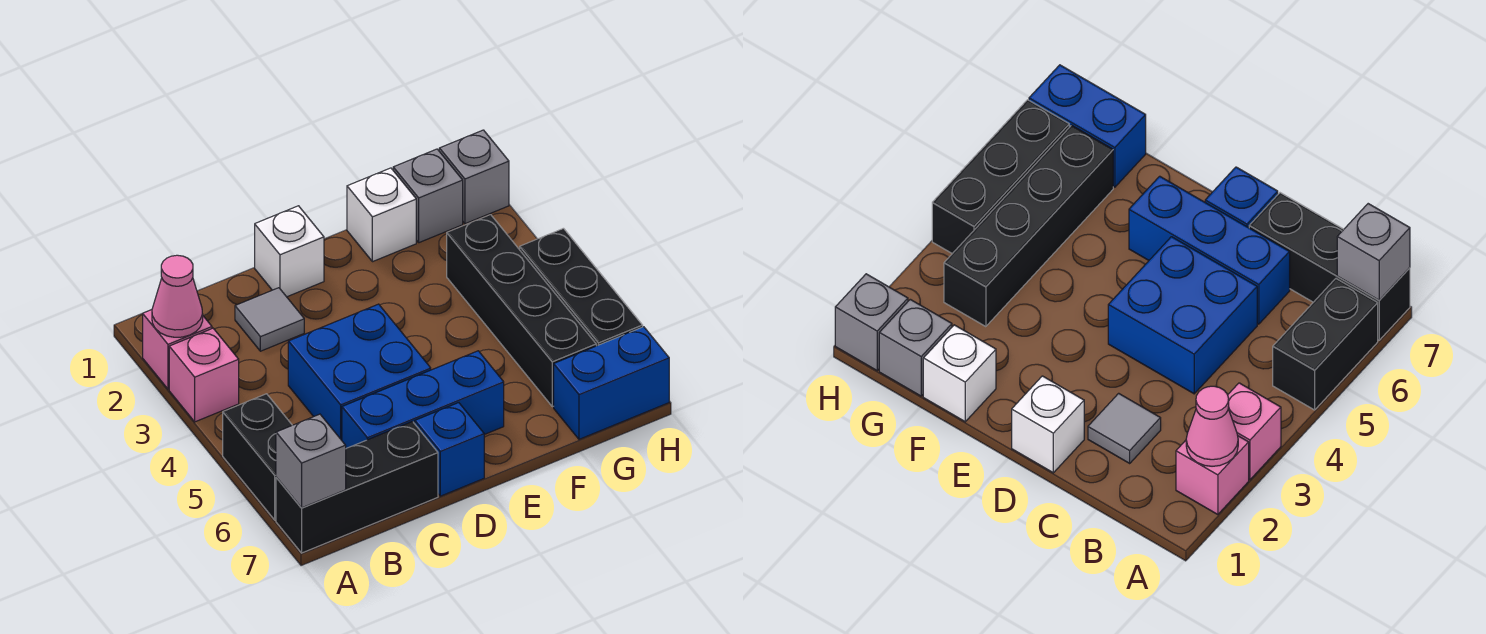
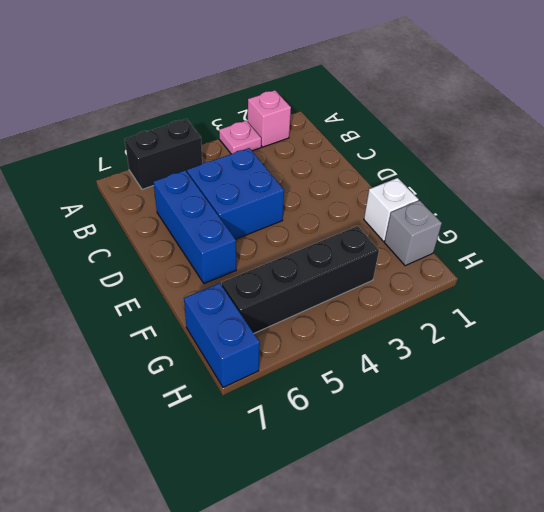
pink plate A3 level 1 -> pink brick A3 level 1
none -> black brick A7:C7 level 1
none -> grey tile C2 level 1
none -> white brick D1 level 1

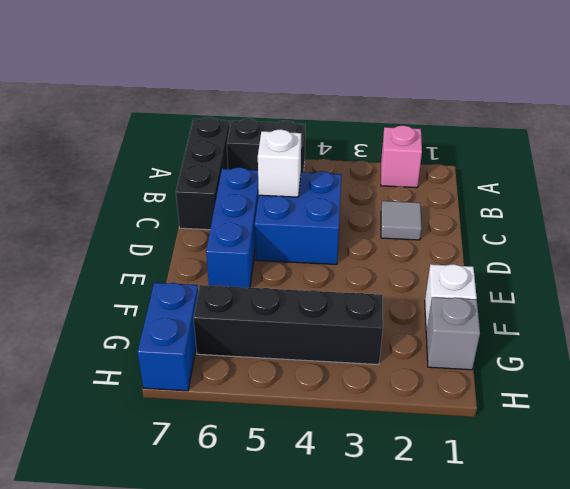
white brick C5 level 2 -> white brick D1 level 1
none -> pink brick A3 level 1
none -> blue brick D7 level 1
none -> grey brick H1 level 1

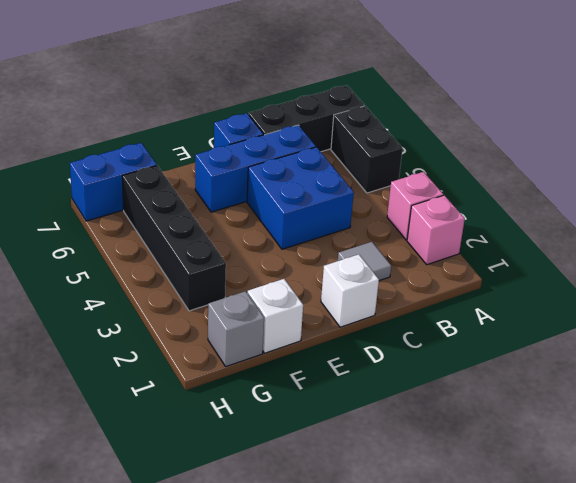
none -> grey brick H1 level 1
none -> black brick H4:H6 level 1
none -> pink cone A2 level 2

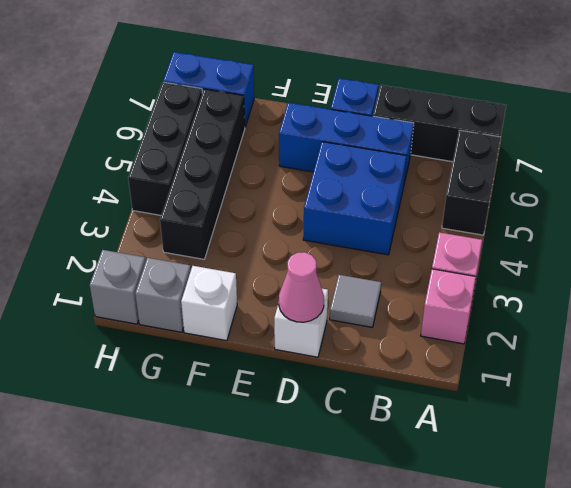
pink cone D1 level 2 -> pink cone A2 level 2
none -> grey brick A7 level 2

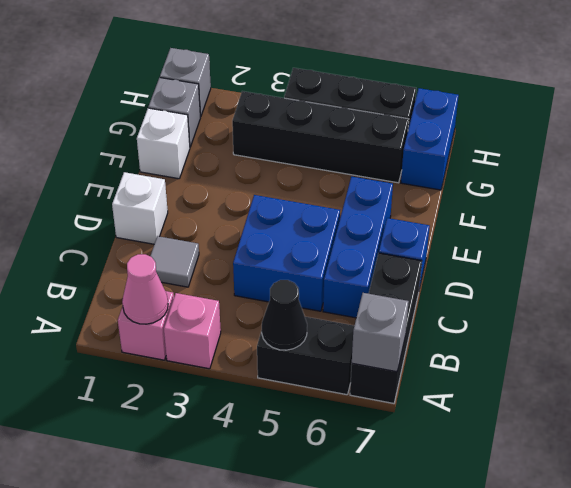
black cone A5 level 2 -> none

